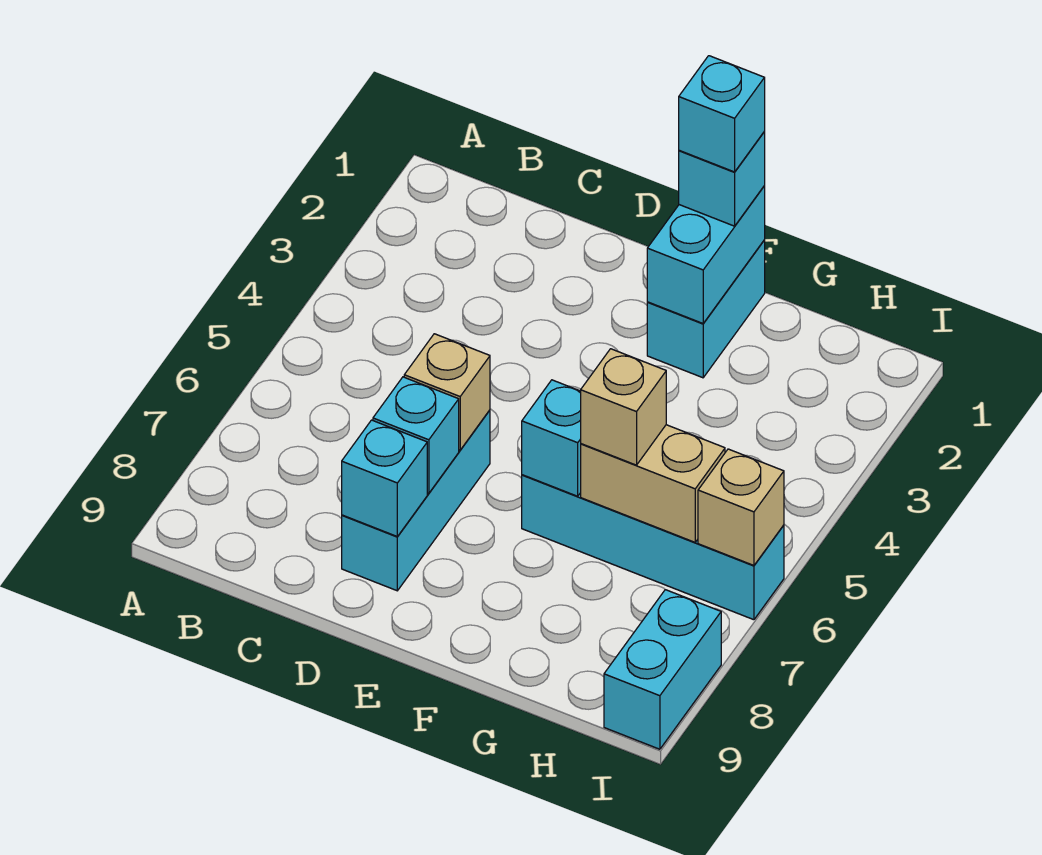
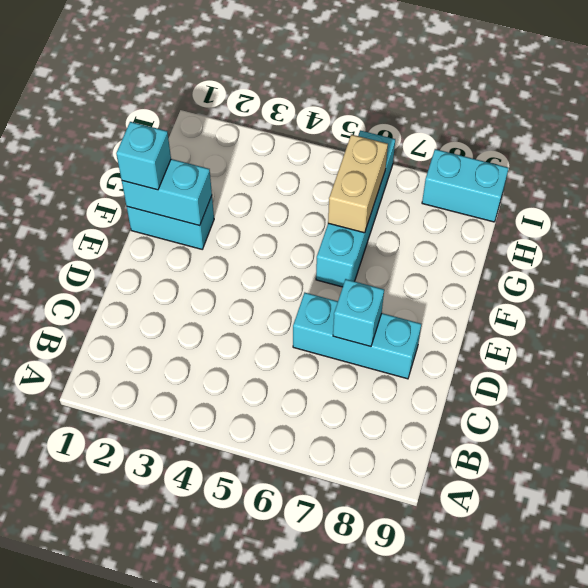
none -> tan brick D6 level 2
none -> cyan brick D8 level 2
none -> cyan brick F6 level 2

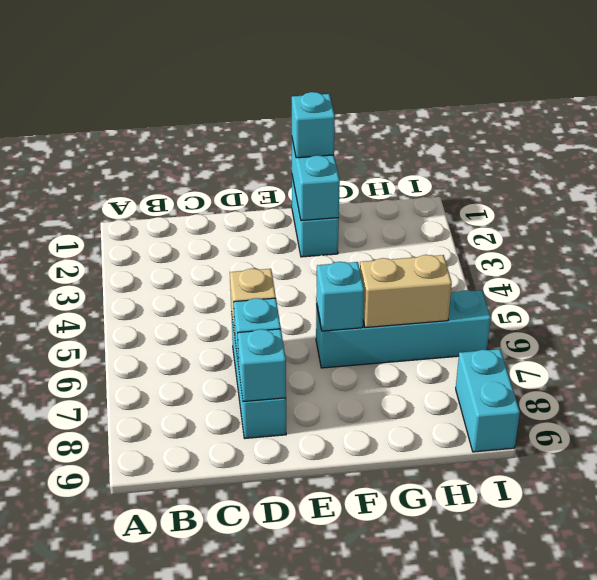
none -> tan brick I6 level 2
none -> tan brick G6 level 3
none -> cyan brick F1 level 4

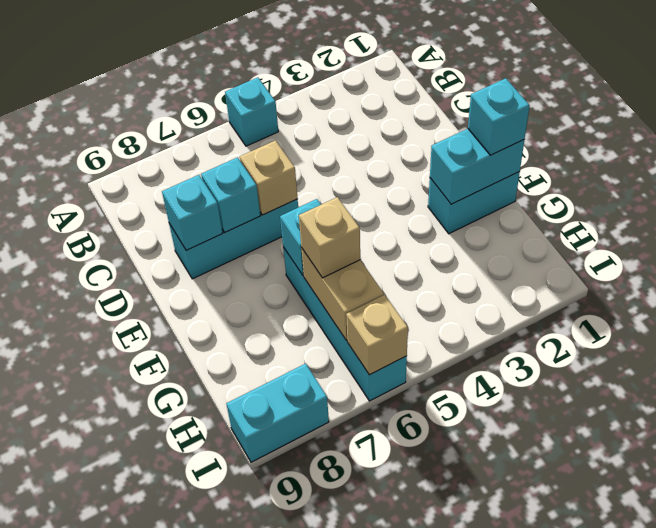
cyan brick A5 level 1 -> cyan brick F1 level 4

